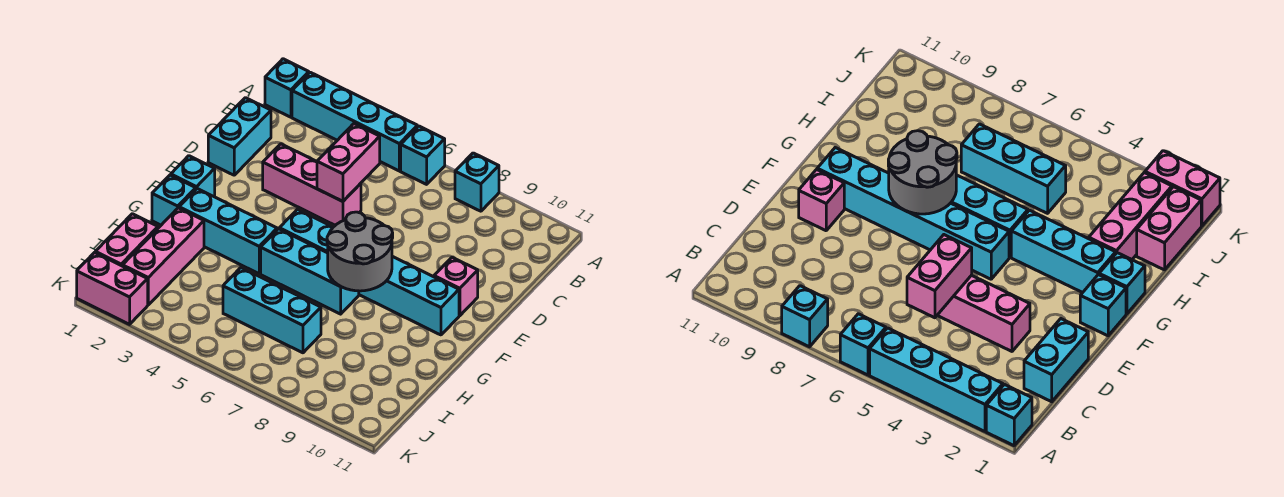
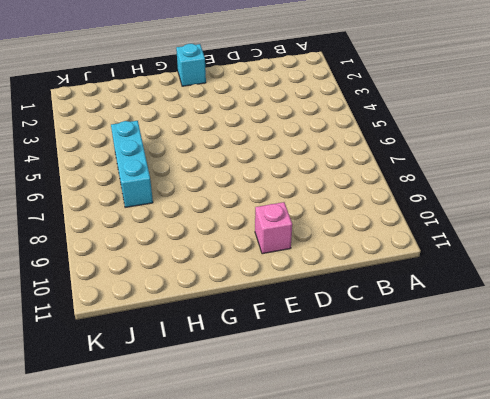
none -> cyan brick A1 level 1
none -> cyan brick A2:A5 level 1
none -> cyan brick A6 level 1

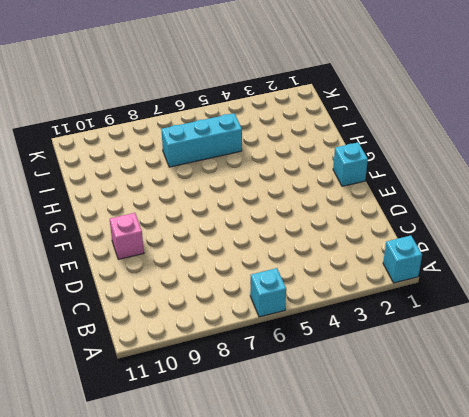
none -> cyan brick A2:A5 level 1
none -> cyan brick A8 level 1
none -> cyan brick C1:D1 level 1

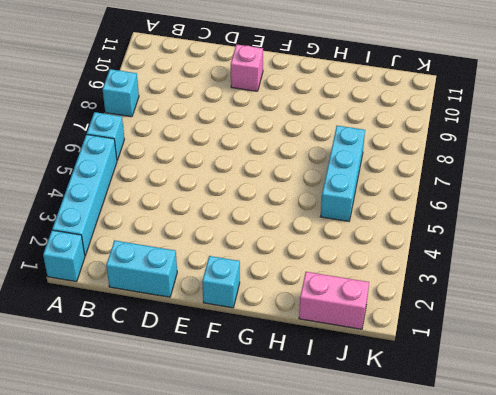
none -> pink brick D3:D5 level 1
none -> cyan brick F5:F10 level 1
none -> cyan brick G1 level 1

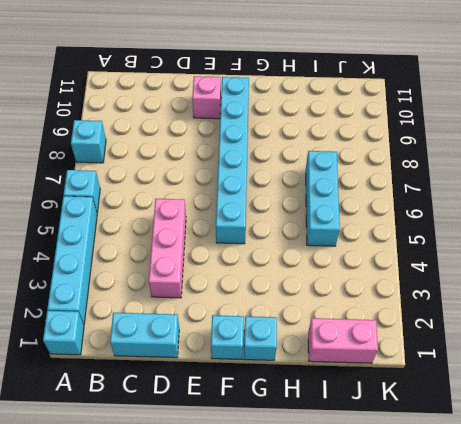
none -> cyan brick G2:G4 level 1
none -> cyan brick G5:G7 level 1
none -> pink brick H2:J2 level 1

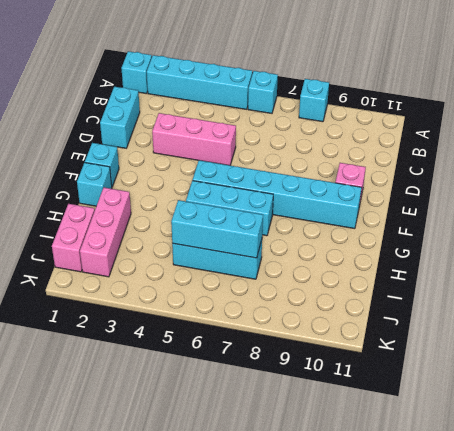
cyan brick I5:I7 level 2 -> cyan brick G2:G4 level 1
none -> pink brick K1:K2 level 1
none -> pink brick C5:D5 level 2
none -> grey round brick F7:G8 level 2

